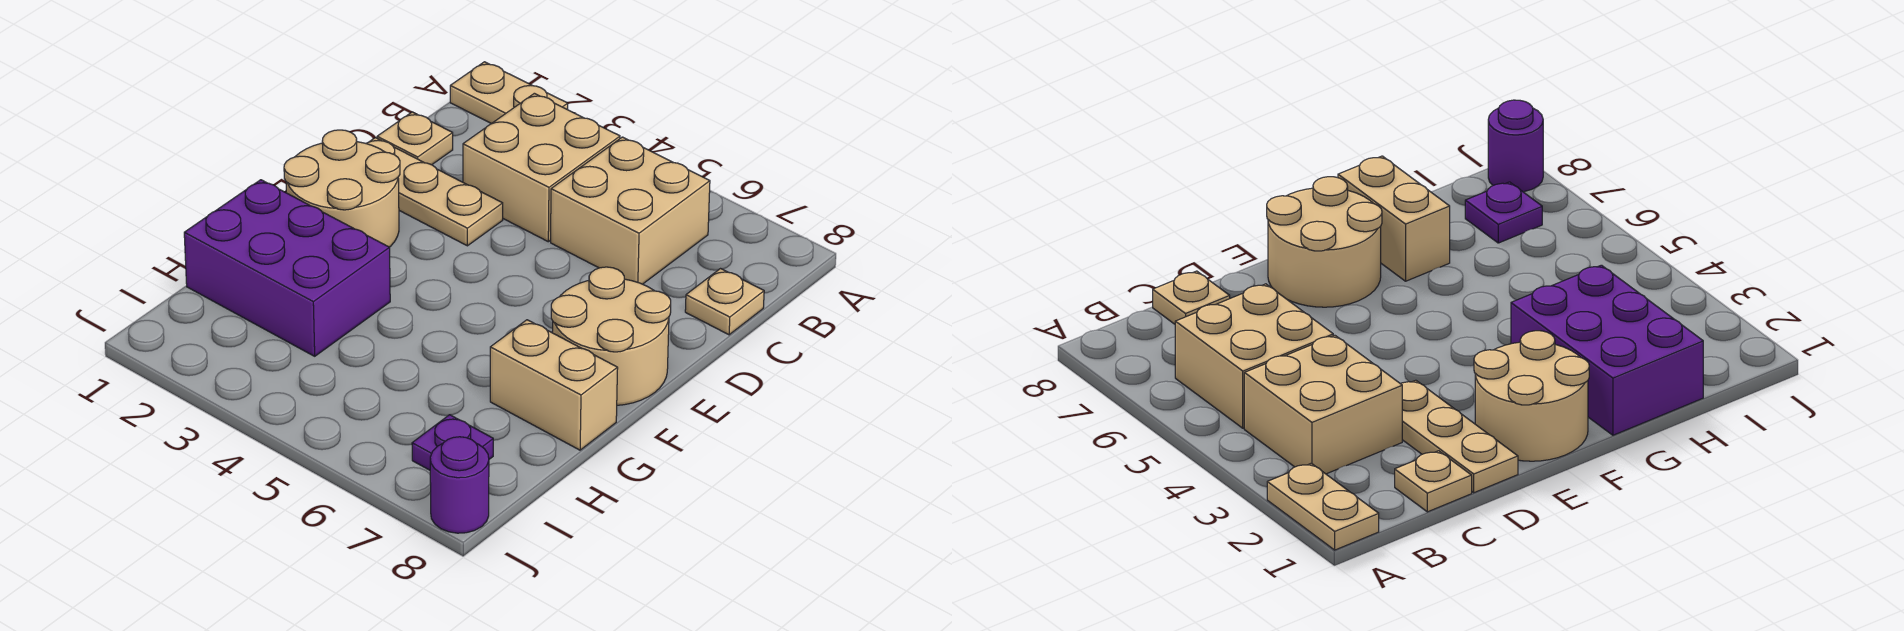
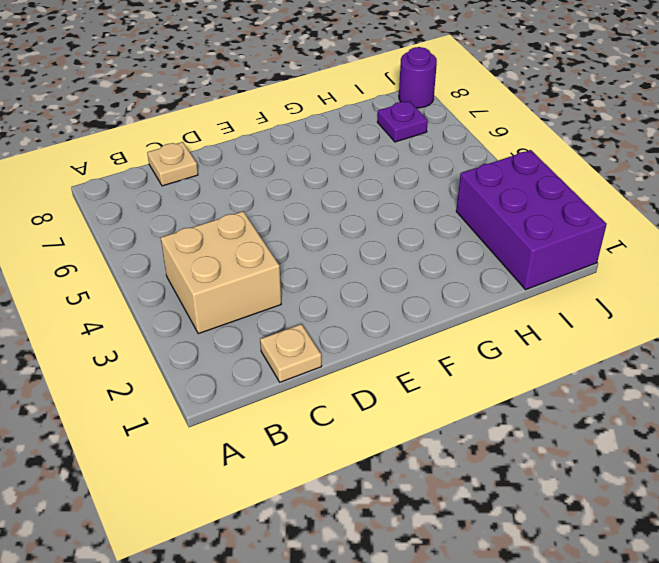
purple brick I1:J3 level 1 -> purple brick G1:H3 level 1
none -> tan plate A1:A2 level 1
none -> tan brick B5:C6 level 1
none -> tan plate D1:D3 level 1

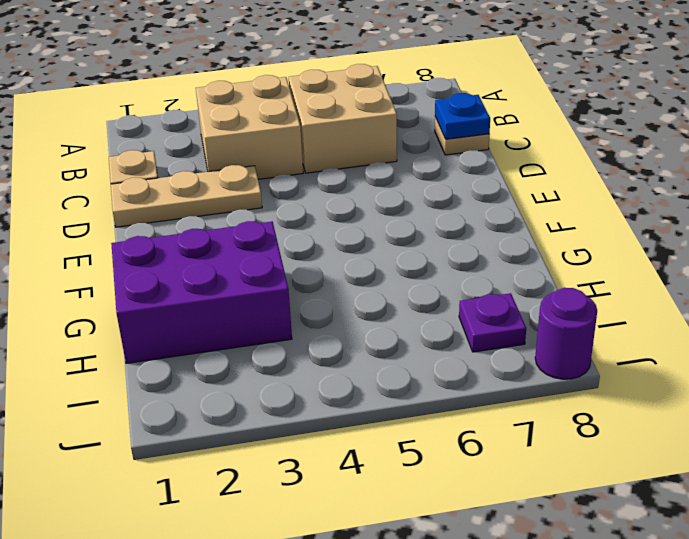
blue plate C8 level 2 -> none
none -> tan plate A1:A2 level 1
none -> tan round brick E1:F2 level 1
none -> tan round brick E7:F8 level 1

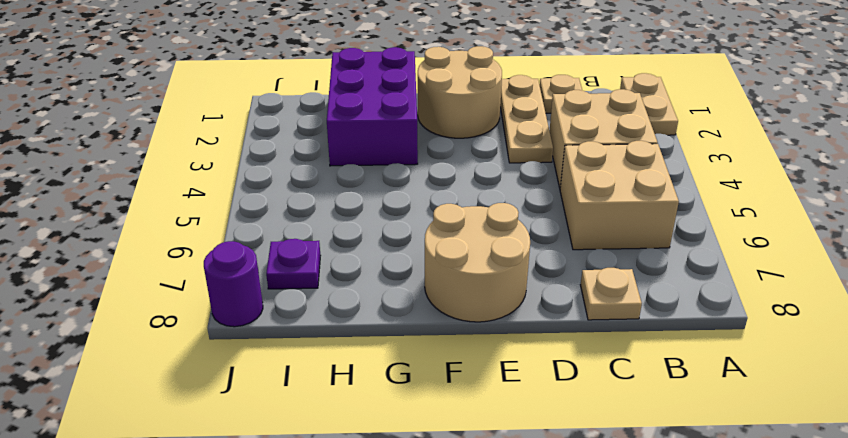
none -> tan brick G7:G8 level 1

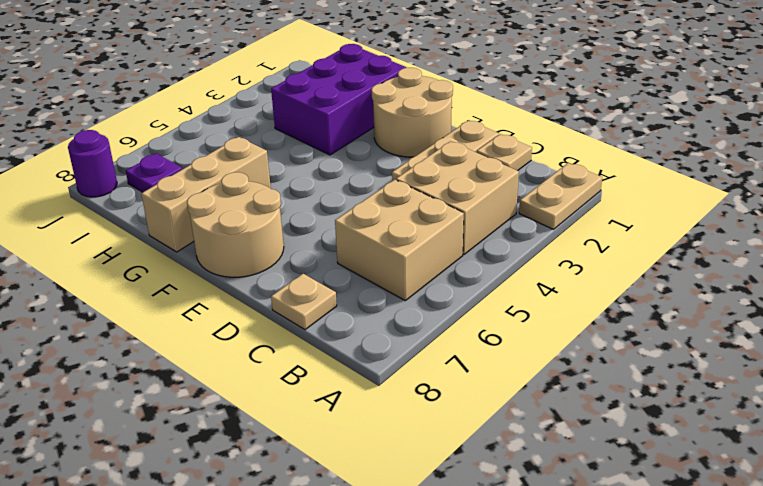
tan brick G6:G8 level 1 -> tan brick G7:G8 level 1

